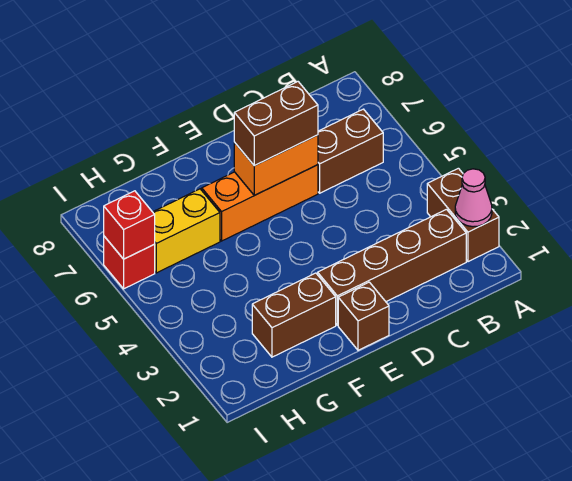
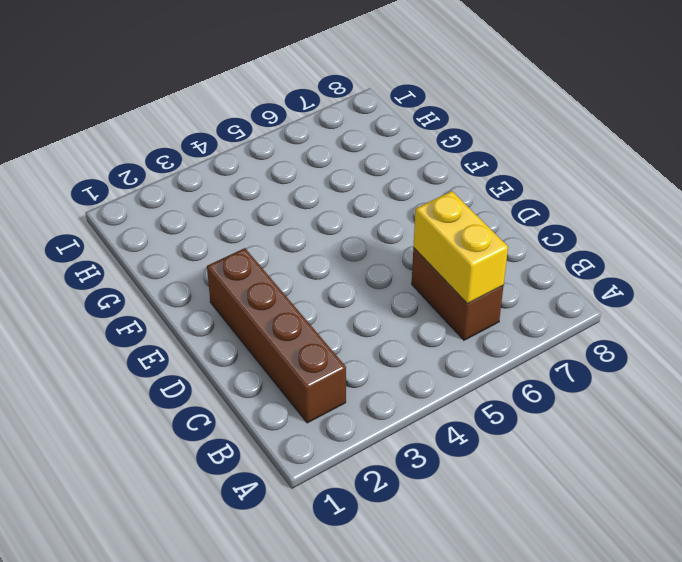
yellow brick B6:C6 level 2 -> yellow brick G6:H6 level 1
none -> brown brick A2:A3 level 1
none -> orange brick D6:F6 level 1
none -> brown brick E1 level 1

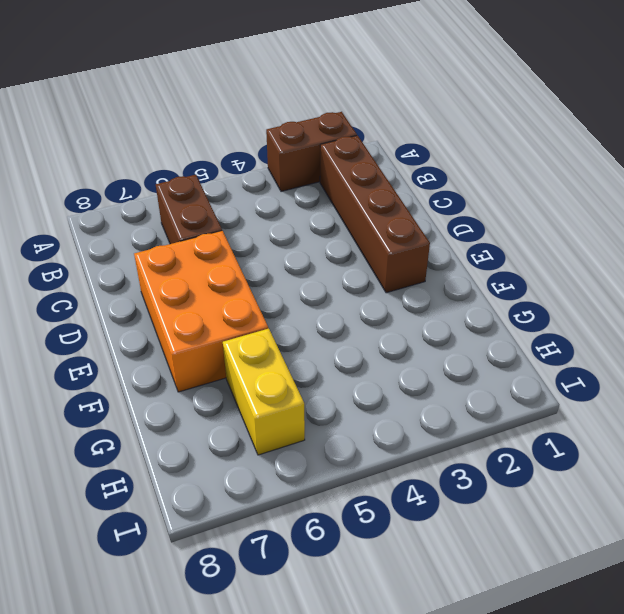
orange brick D6:F7 level 1 -> orange brick D6:F6 level 1
none -> brown brick E1 level 1
none -> brown brick F2:G2 level 1
none -> red brick I6 level 1

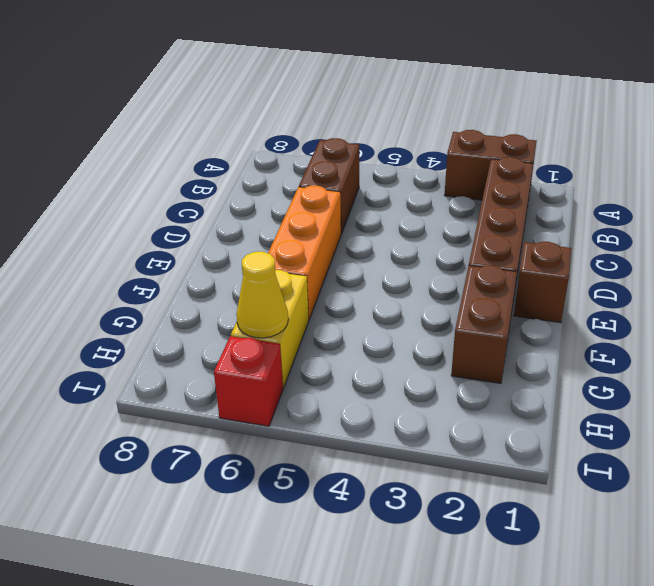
yellow cone H6 level 2 -> none
none -> pink cone A2 level 2
none -> orange brick D6:E6 level 2
none -> red brick I6 level 2

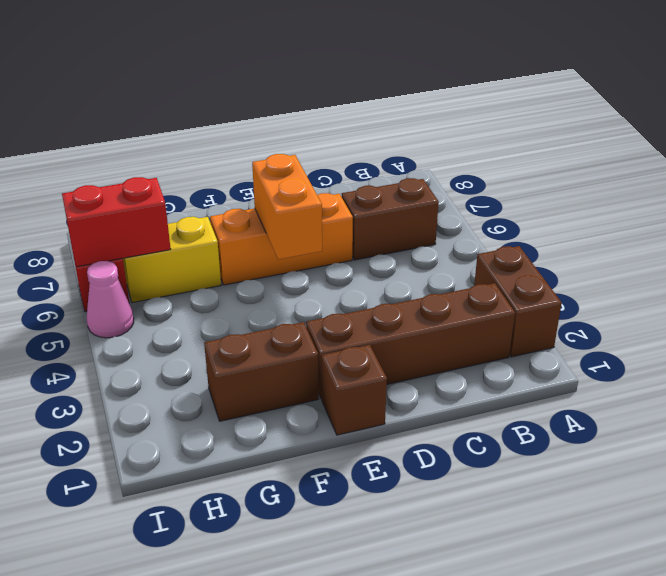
orange brick E5:E6 level 2 -> orange brick D6:E6 level 2
red brick H6:I6 level 2 -> red brick I6 level 2
pink cone I5 level 1 -> pink cone A2 level 2
none -> brown brick D6:E6 level 3

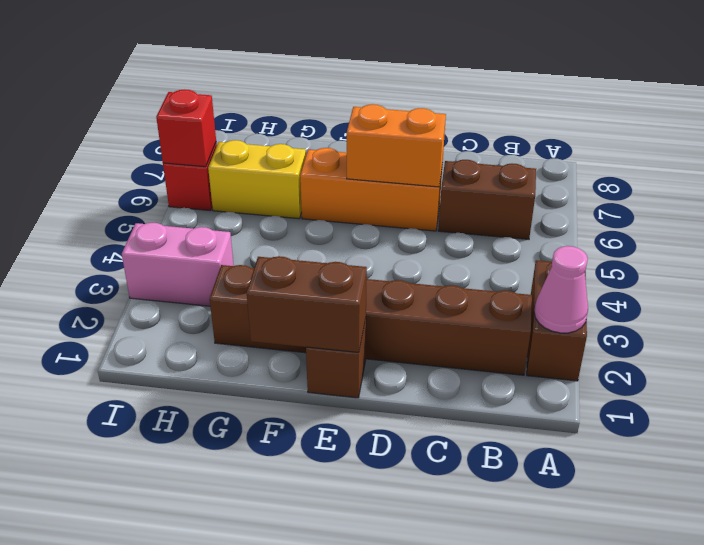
brown brick E1:F1 level 2 -> brown brick D6:E6 level 3
pink brick H3:I3 level 1 -> none

